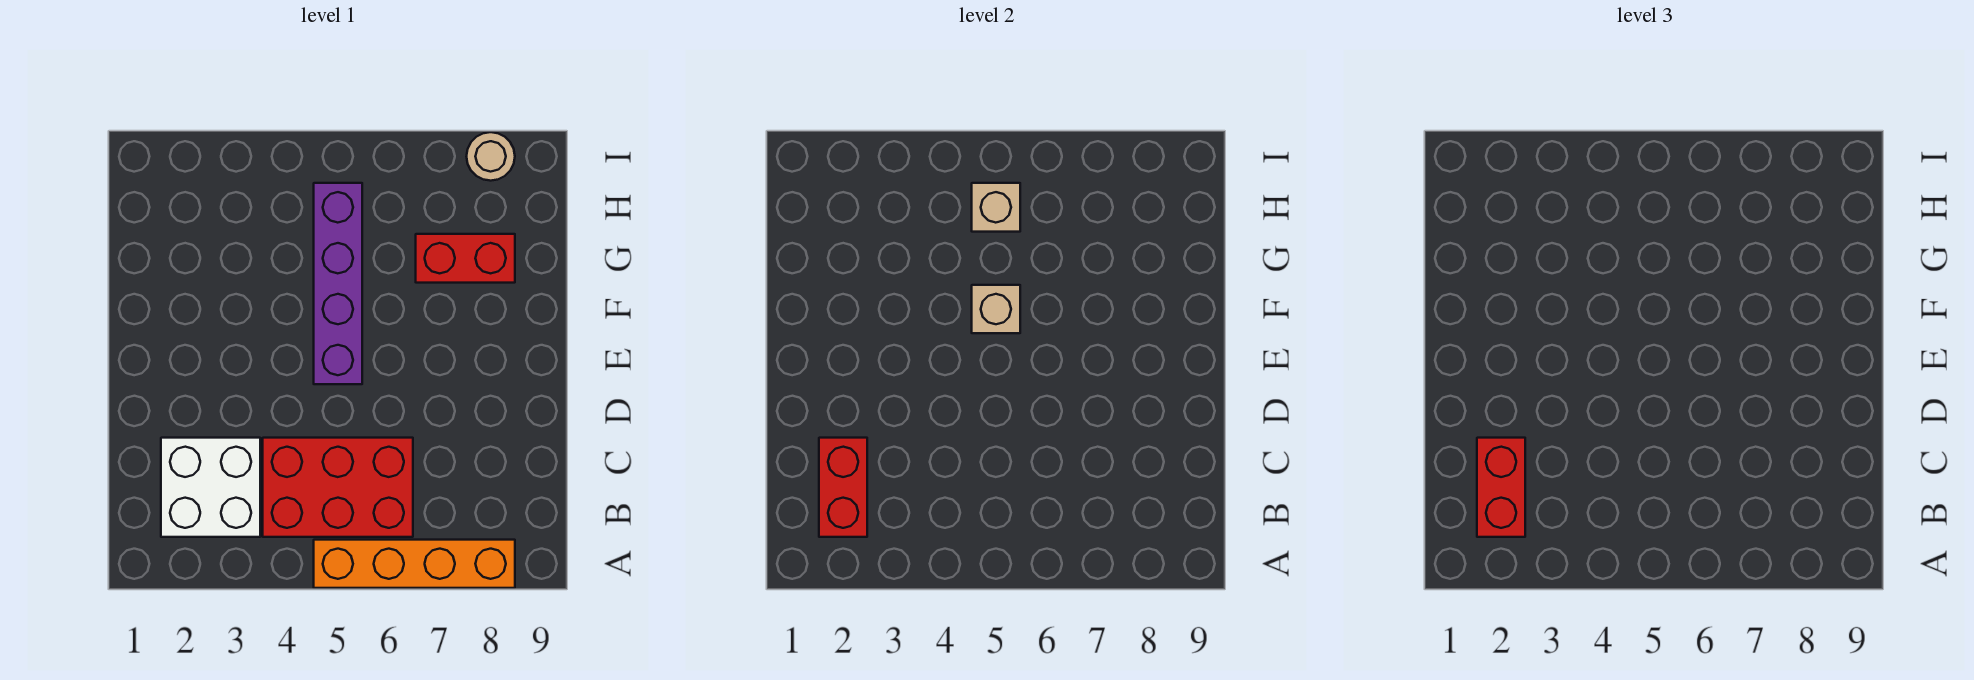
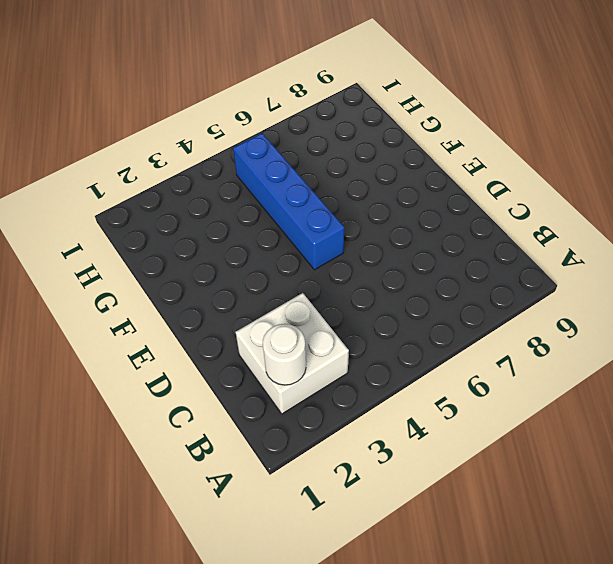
white round brick B2 level 2 -> red brick B2:C2 level 2
blue brick E5:H5 level 1 -> purple brick E5:H5 level 1
none -> orange brick A5:A8 level 1
none -> red brick B4:C6 level 1

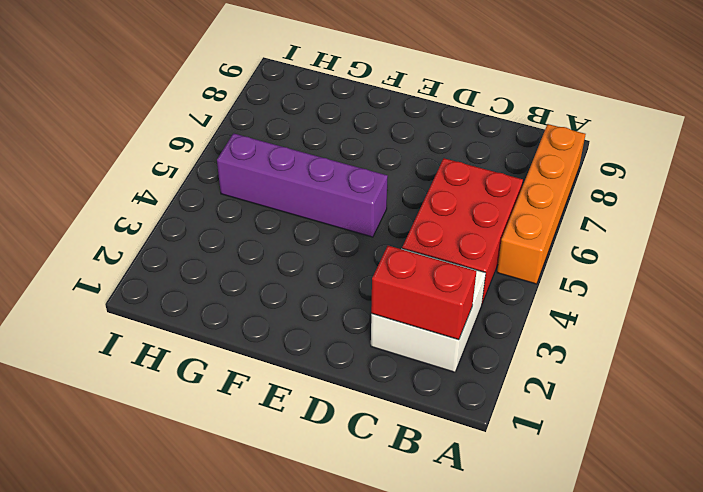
none -> red brick G7:G8 level 1
none -> tan round brick I8 level 1

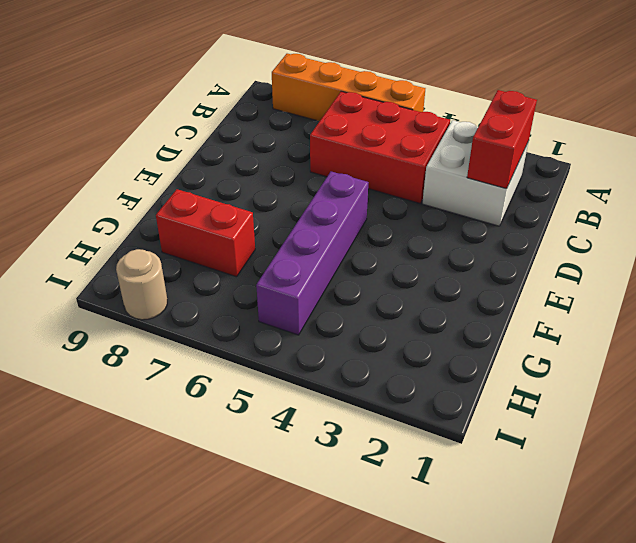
none -> tan brick F5 level 2
none -> tan brick H5 level 2

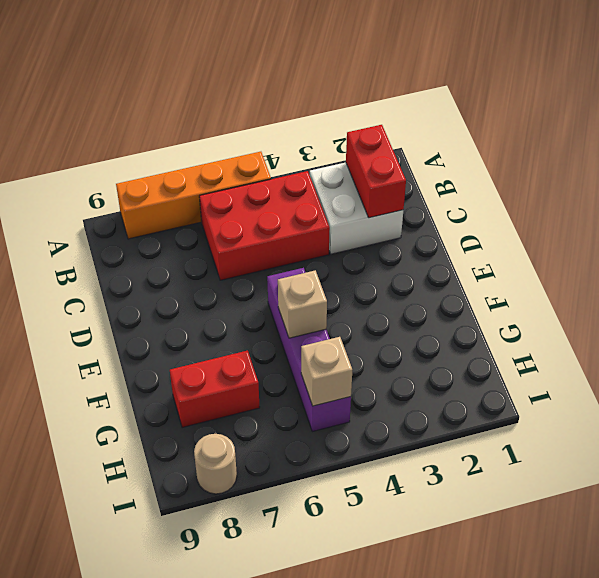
none -> red brick B2:C2 level 3

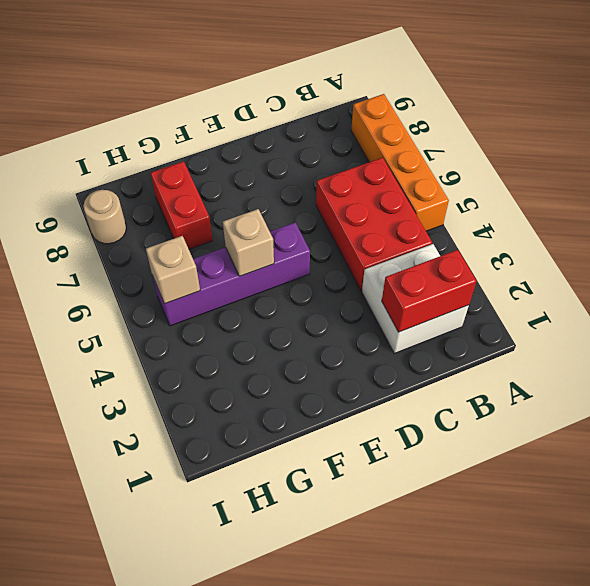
none -> red brick B2:C2 level 3

